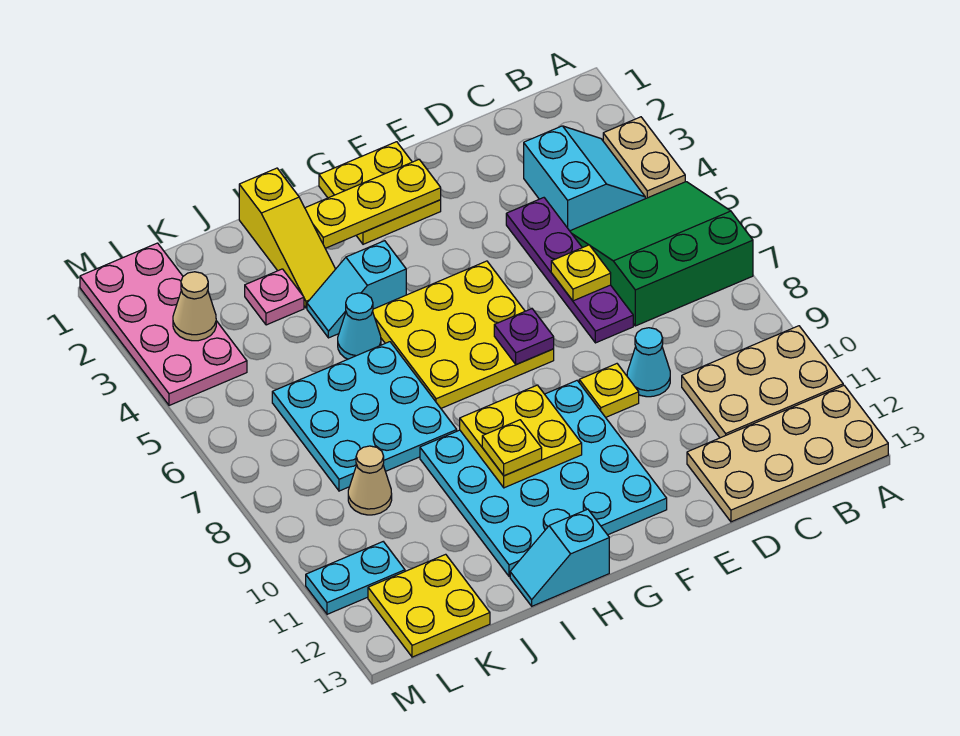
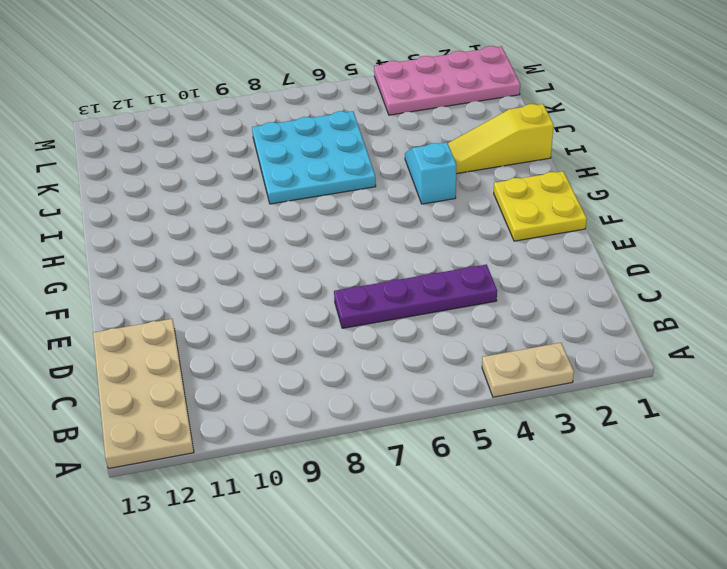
none -> green slope A5:C7 level 1 top 7
none -> tan plate A10:C11 level 1
none -> cyan slope B3:C4 level 1 top C

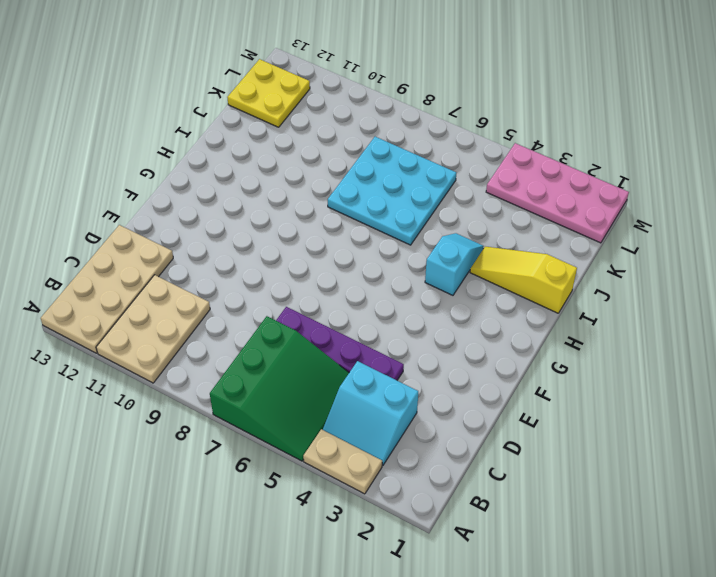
none -> cyan cone D9 level 1
none -> yellow plate E9 level 1
none -> yellow plate F1:G2 level 1

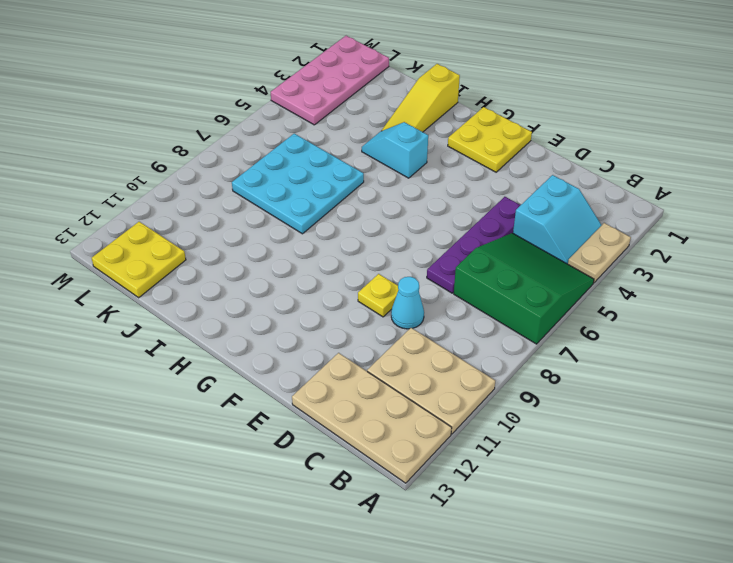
none -> yellow plate F5:H7 level 1
none -> cyan plate F9:I12 level 1
none -> cyan slope H13:I13 level 1 top H

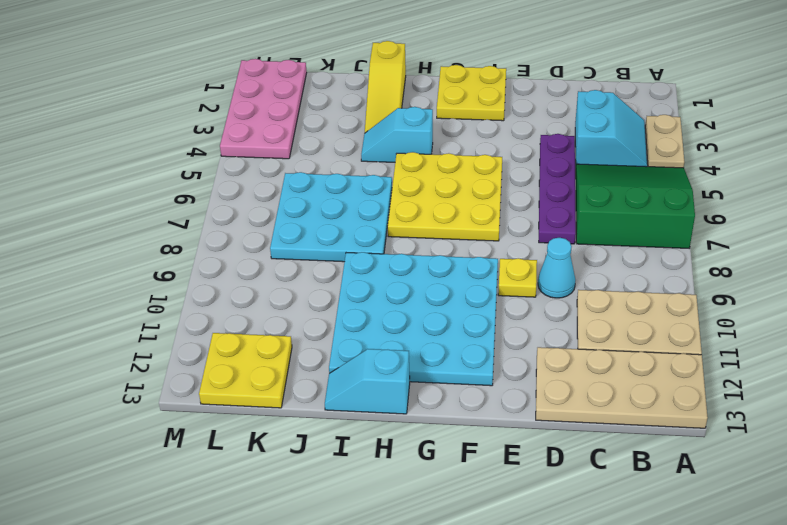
none -> cyan cone I5 level 1
none -> pink plate J3 level 1
none -> tan cone K9 level 1

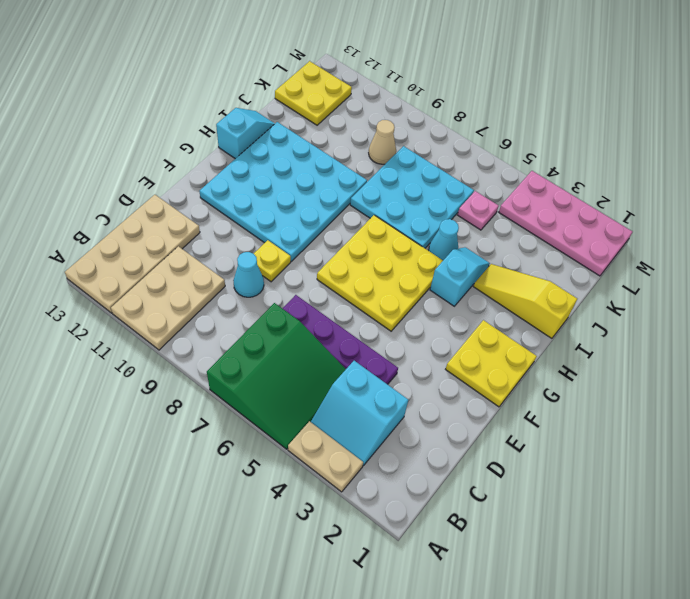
pink plate K5 level 1 -> pink plate J3 level 1
none -> cyan plate L11:M11 level 1
none -> yellow plate D6 level 2
none -> yellow plate F2:H2 level 2

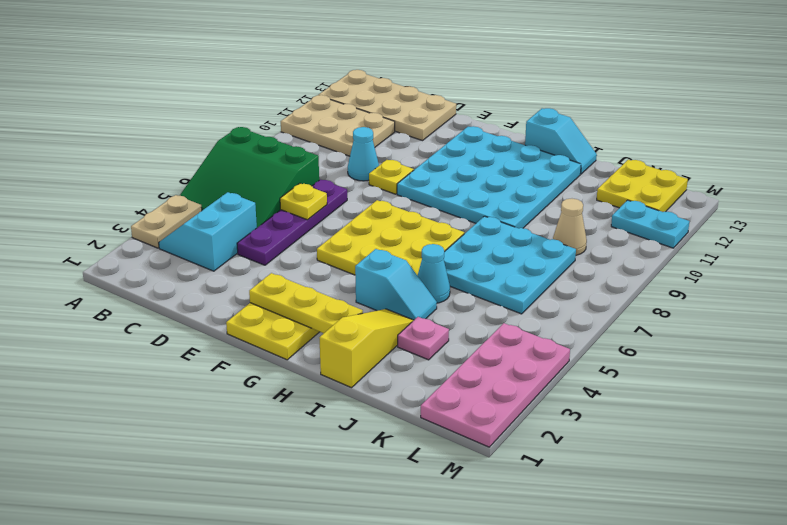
none -> purple plate F7 level 2
none -> yellow plate G9:H10 level 2
none -> tan cone L3 level 2

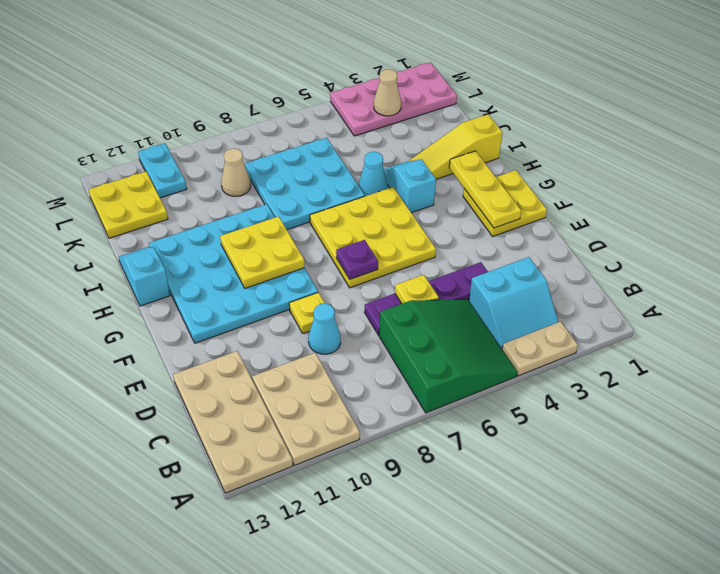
none -> pink plate J3 level 1
none -> yellow plate H10 level 3

